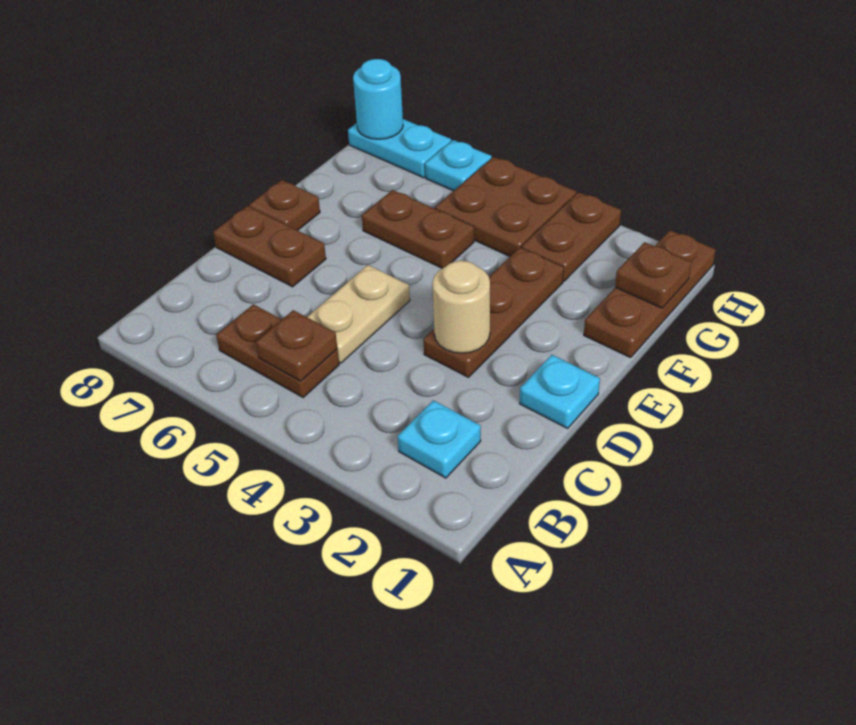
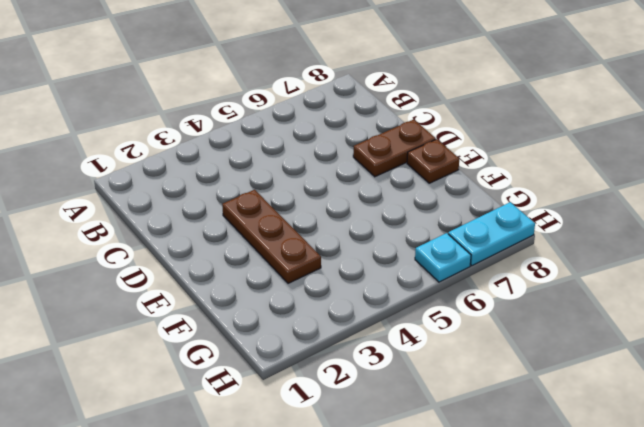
none -> cyan plate B2 level 1
none -> brown plate B5:B6 level 1
none -> tan plate C5:D5 level 1

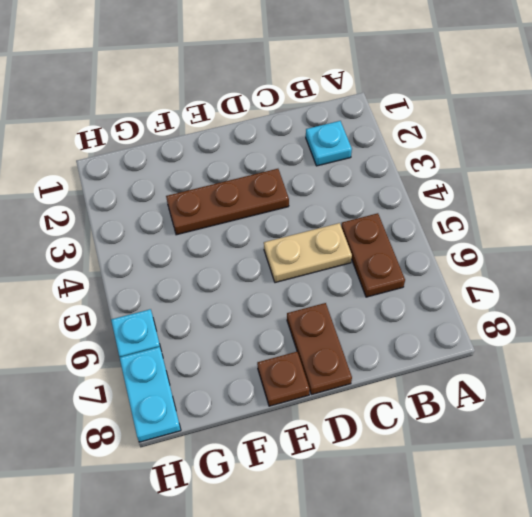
none -> cyan plate D1 level 1
none -> brown plate F1:H1 level 1
none -> brown plate F5:F6 level 1

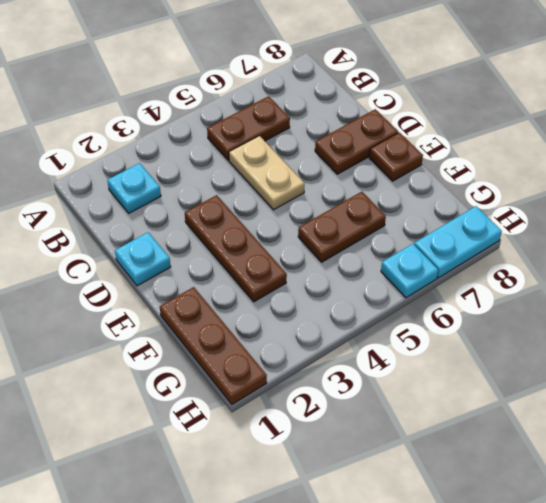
none -> brown plate G3:H3 level 1
none -> brown plate G4:H5 level 1
none -> brown plate B5 level 2

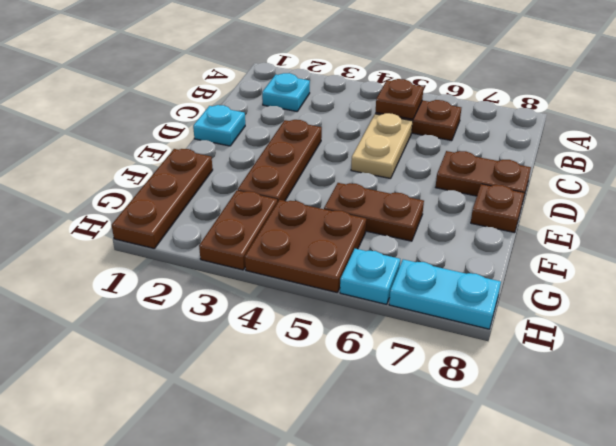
none -> tan round brick D3 level 2
none -> brown plate G1 level 2
none -> cyan round brick H8 level 2

